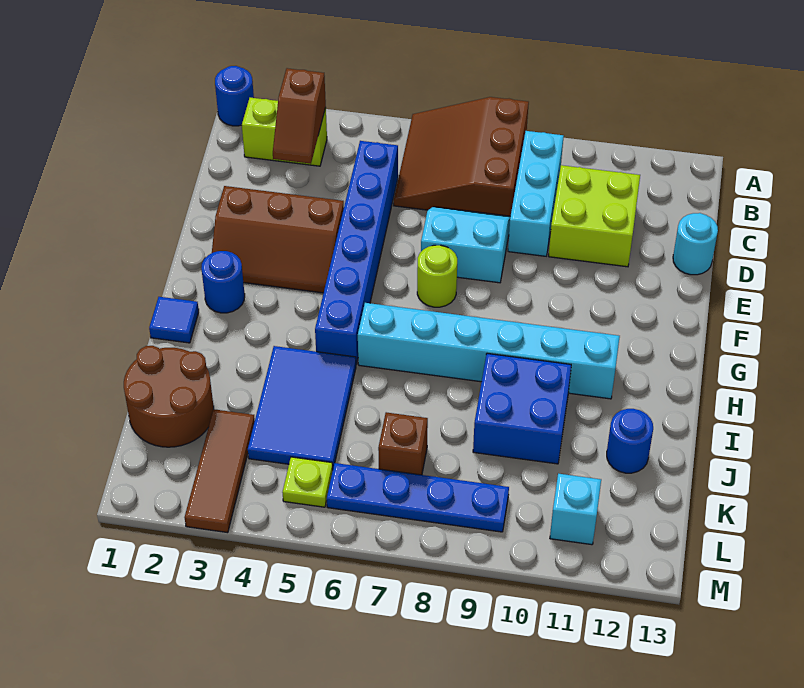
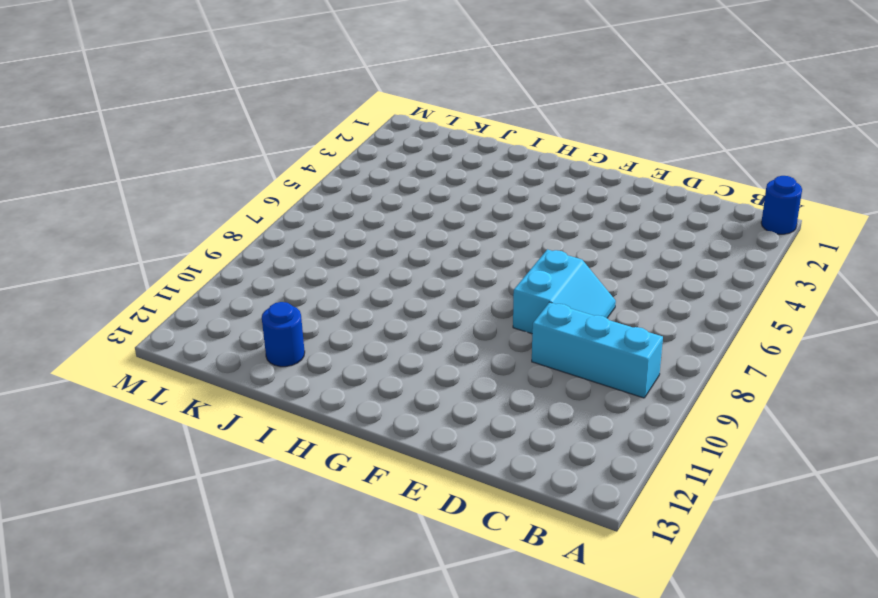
none -> brown slope A6:C8 level 1 top 8
none -> lime brick B2:B3 level 1
none -> blue brick C5:H5 level 1

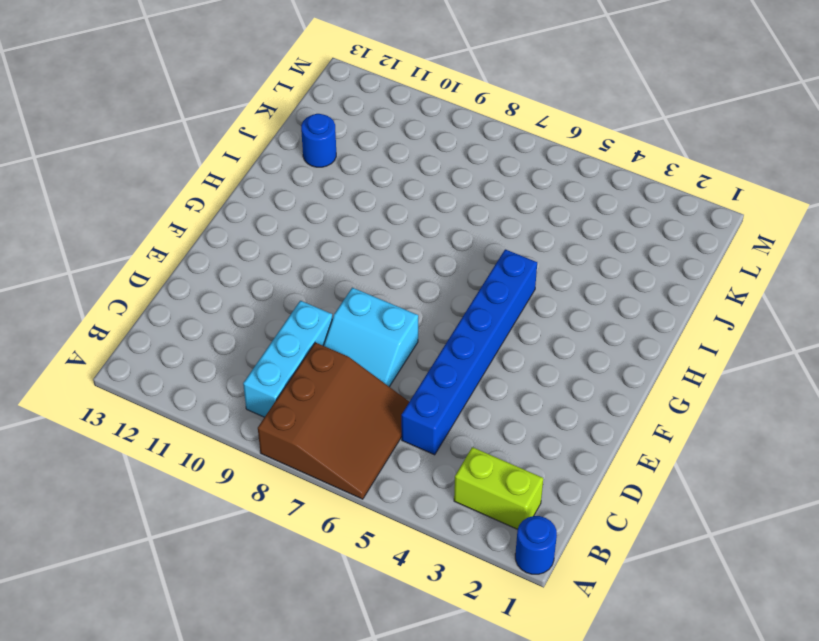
none -> lime brick C10:D11 level 1
none -> cyan round brick D13 level 1
none -> brown slope E2:F4 level 1 top E

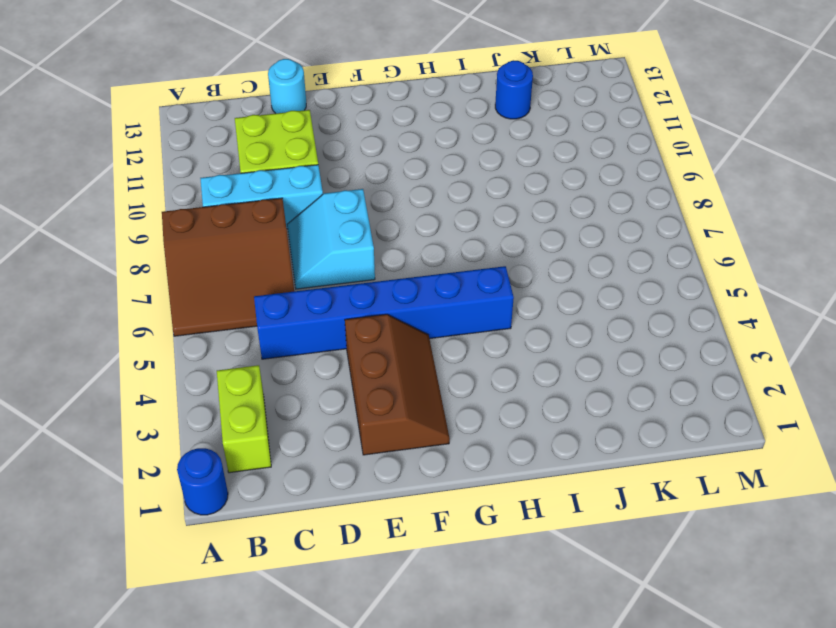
none -> lime round brick F7 level 1
none -> blue round brick G2 level 1
none -> blue tile H1 level 1

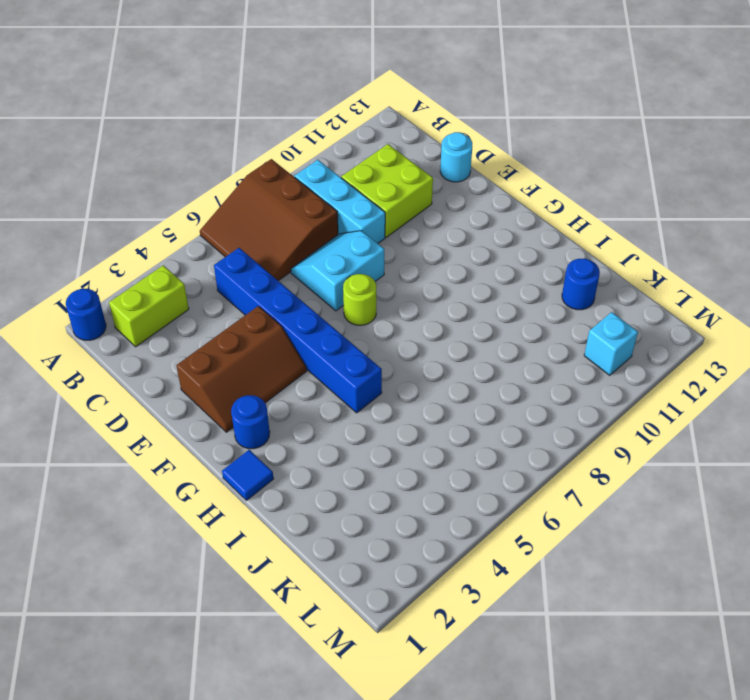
none -> cyan brick H6:H11 level 1
none -> blue tile I4:K5 level 1
none -> blue brick I9:J10 level 1

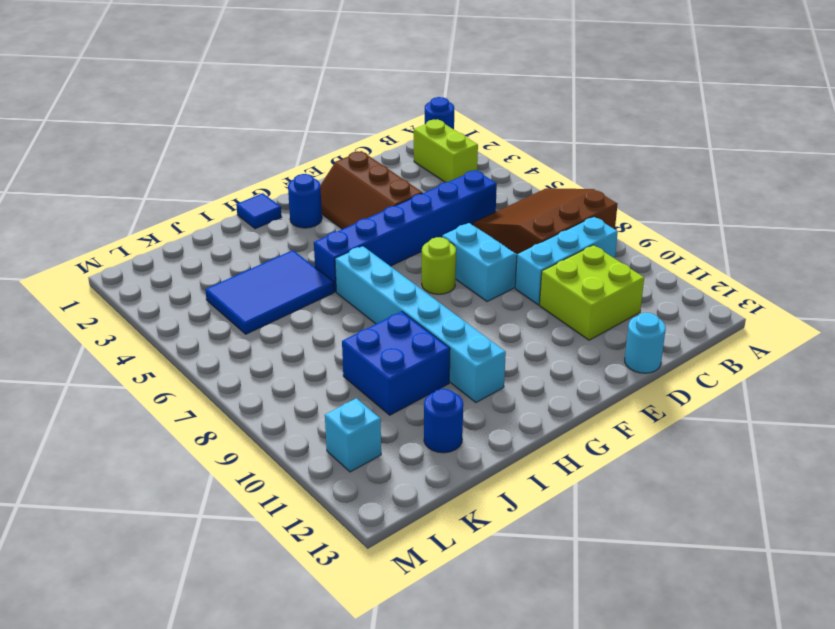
none -> brown round brick J1:K2 level 1
none -> brown tile K3:M3 level 1
none -> brown brick K7 level 1

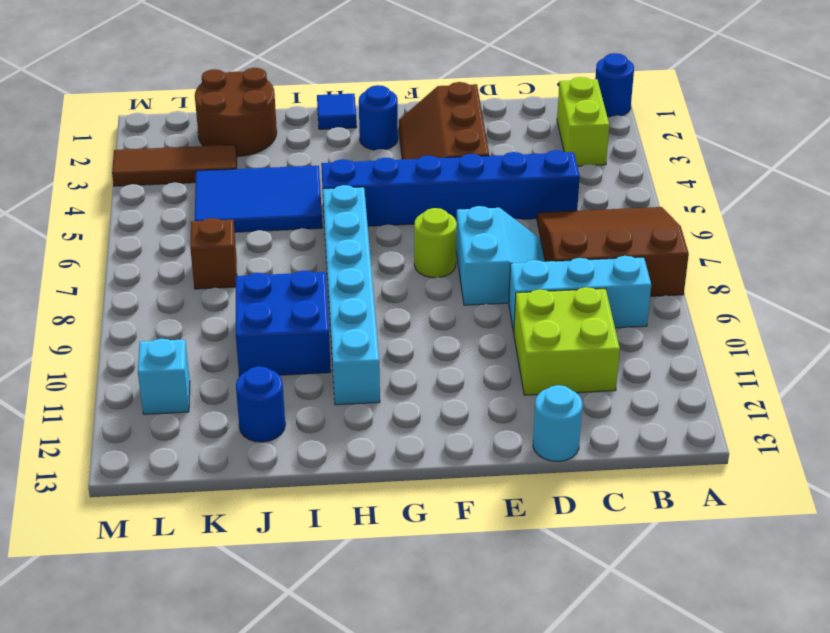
none -> lime plate L5 level 1
none -> blue plate L6:L9 level 1
none -> brown slope B3:C3 level 2 top B

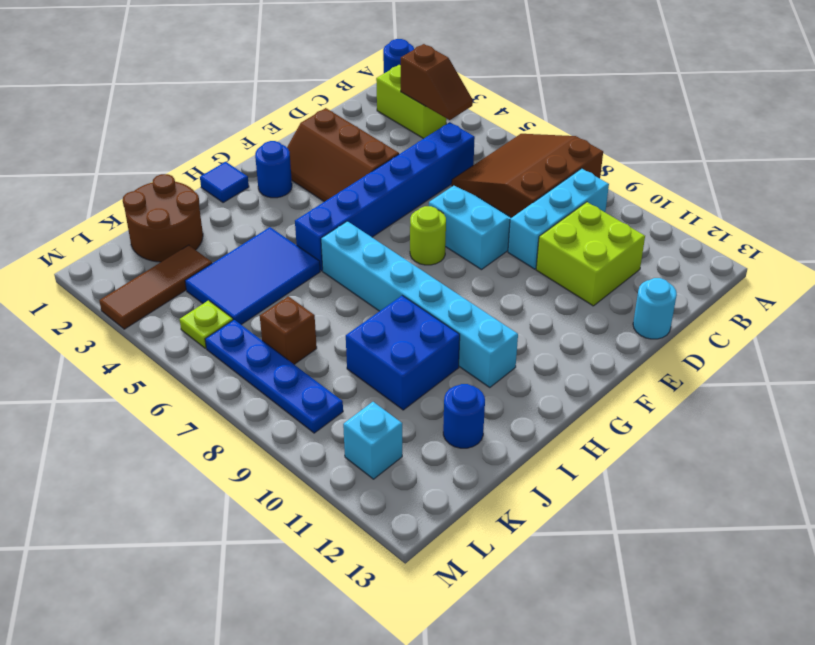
brown slope B3:B4 level 2 top 3 -> brown slope B3:C3 level 2 top B

